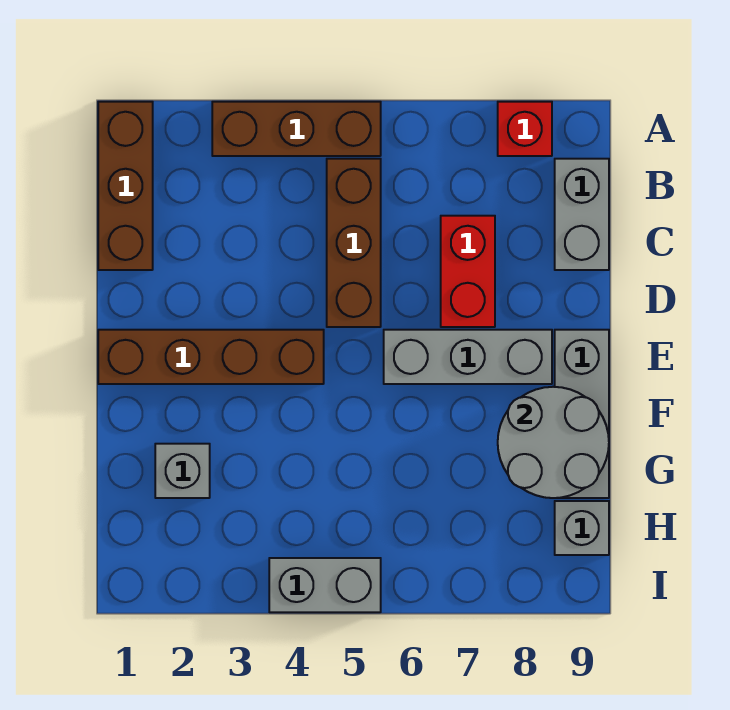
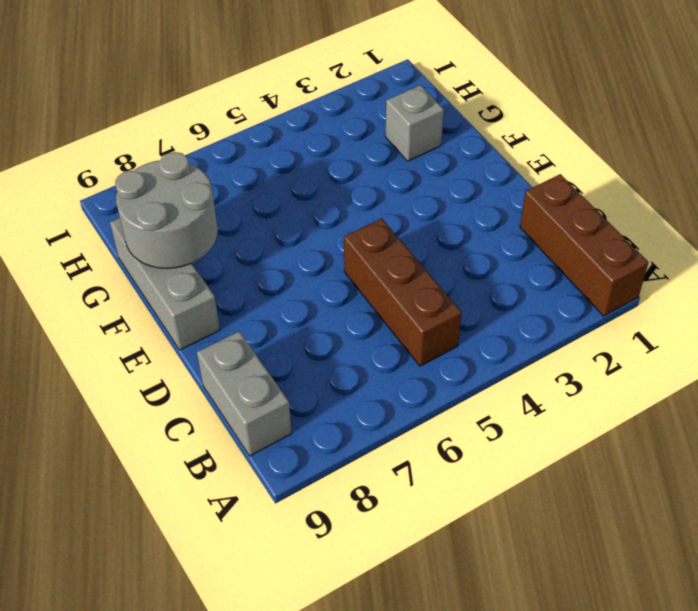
none -> brown brick A3:A5 level 1
none -> red brick A8 level 1
none -> red brick C7:D7 level 1

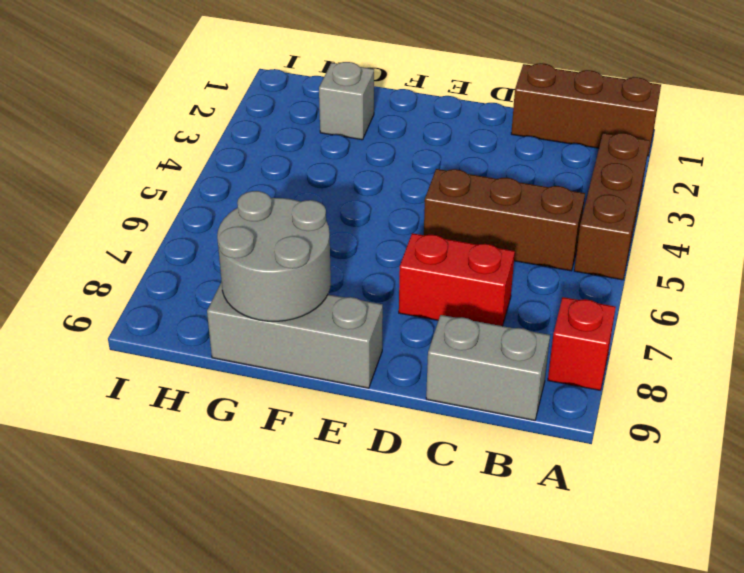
none -> brown brick E1:E4 level 1
none -> grey brick E6:E8 level 1
none -> grey brick H9 level 1

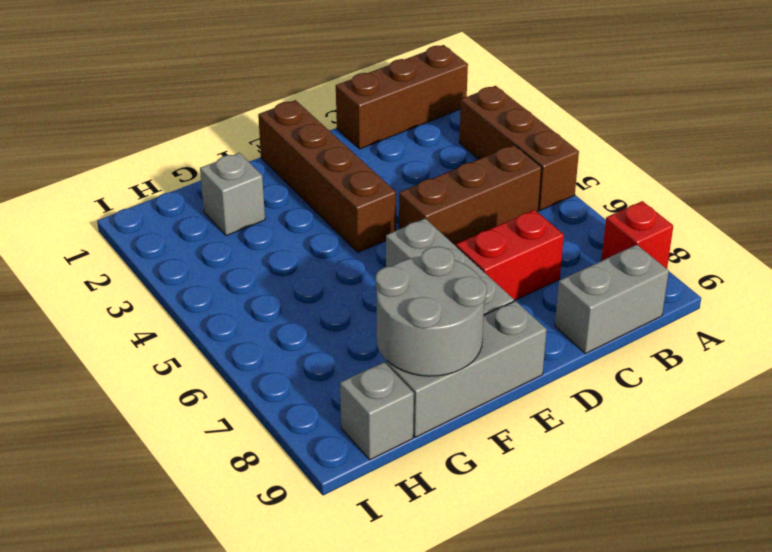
none -> grey brick I4:I5 level 1

